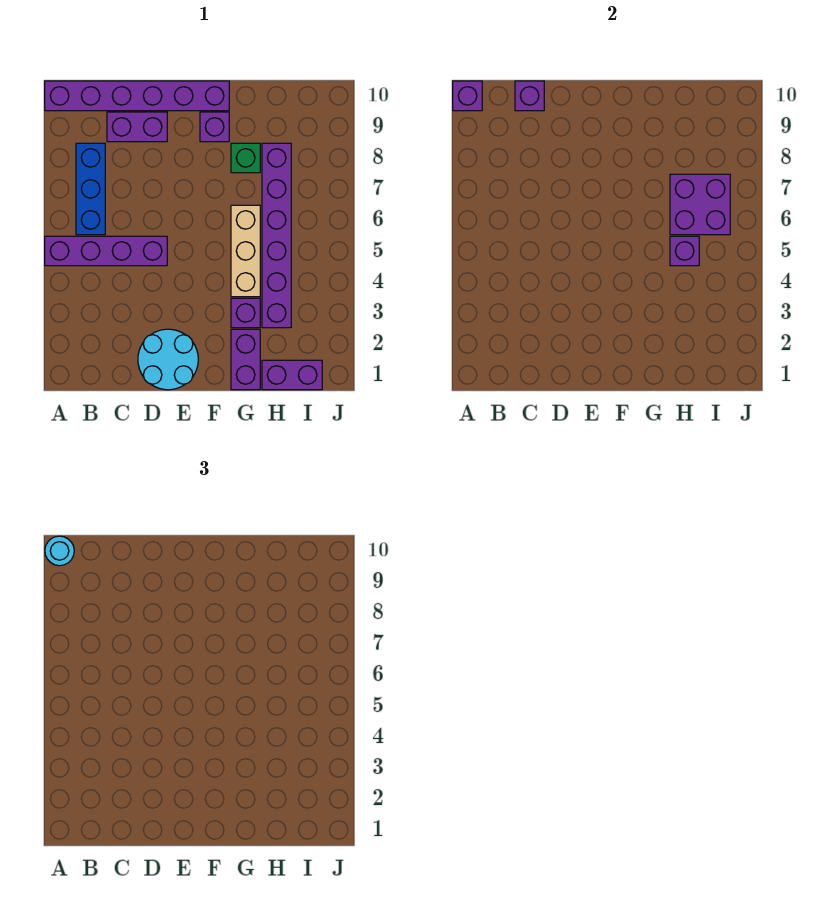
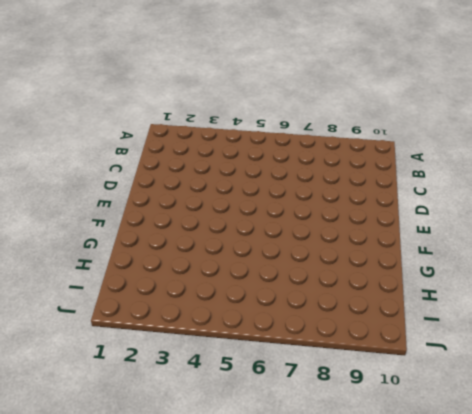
none -> purple brick A5:D5 level 1
none -> purple brick A10:F10 level 1
none -> blue brick B6:B8 level 1

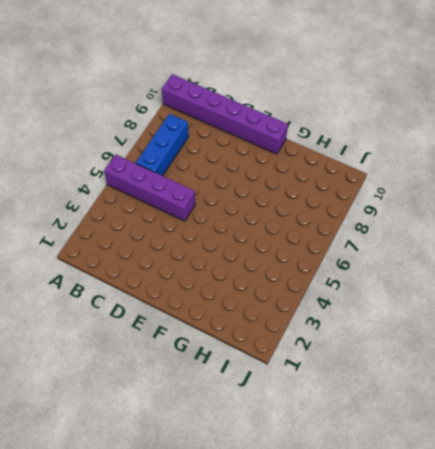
none -> purple brick C9:D9 level 1
none -> cyan round brick D1:E2 level 1
none -> purple brick F9 level 1

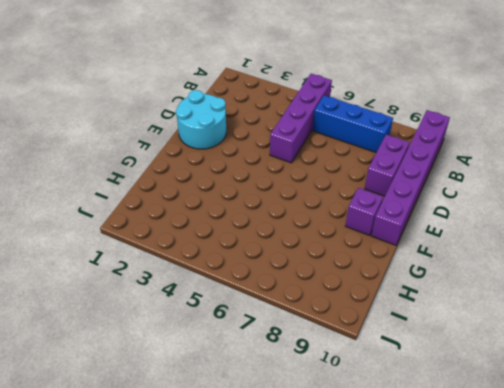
none -> purple brick G1:G2 level 1
none -> purple brick G3 level 1
none -> tan brick G4:G6 level 1

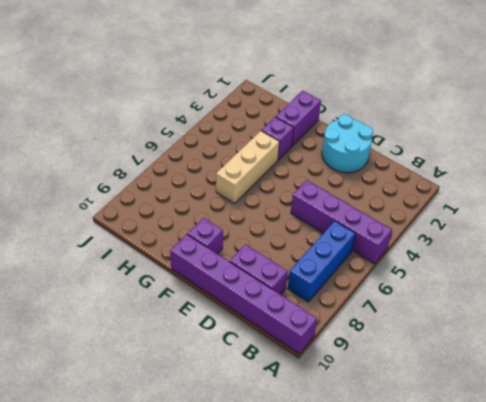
none -> green brick G8 level 1
none -> purple brick H1:I1 level 1
none -> purple brick H3:H8 level 1

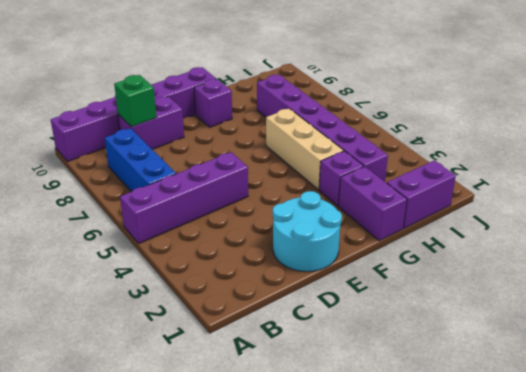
green brick C9 level 2 -> green brick G8 level 1
none -> purple brick A10 level 2
none -> purple brick C10 level 2
none -> purple brick H5 level 2

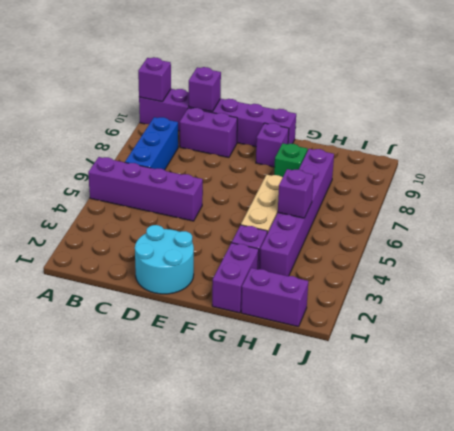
none -> purple brick H6:I7 level 2
none -> cyan round brick A10 level 3

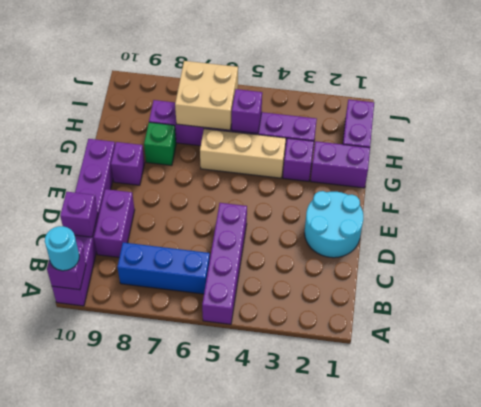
tan brick H6:I7 level 2 -> purple brick H6:I7 level 2

